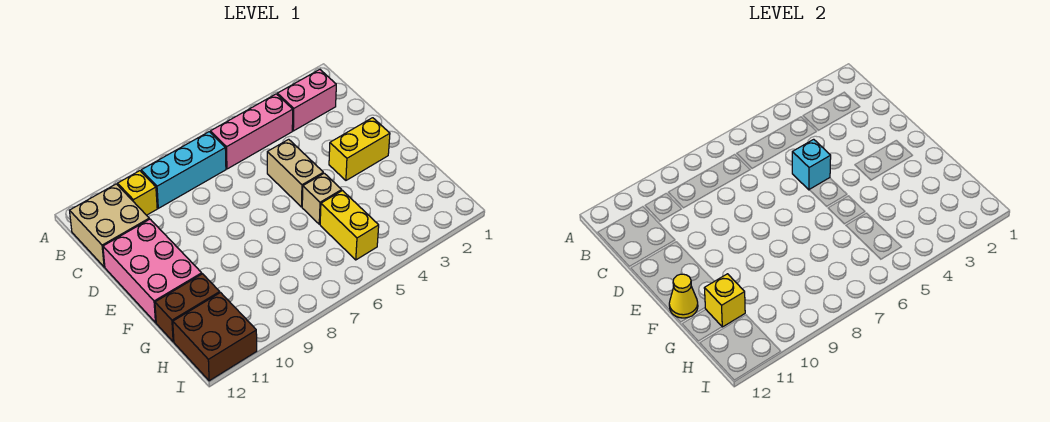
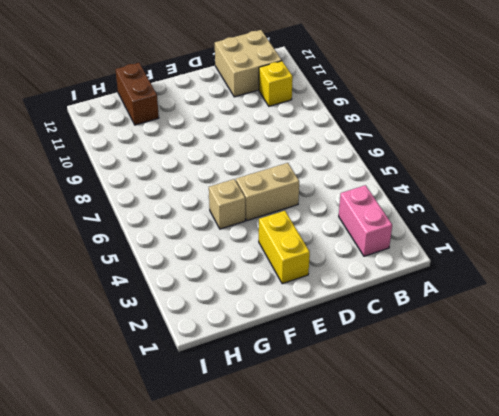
none -> pink brick B4:B6 level 1
none -> cyan brick B7:B9 level 1
none -> pink brick D11:F12 level 1

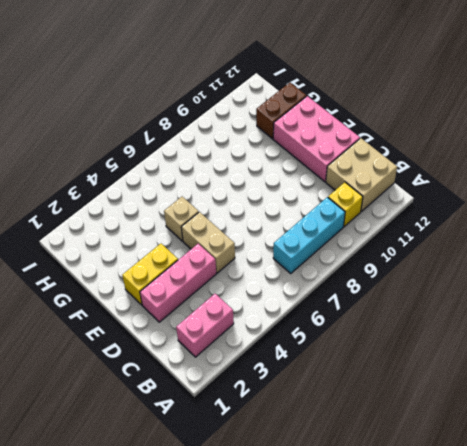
pink brick D2:D4 level 1 -> pink brick B4:B6 level 1
none -> yellow brick G5:H5 level 1
none -> brown brick H11:I12 level 1
none -> cyan brick D5 level 2

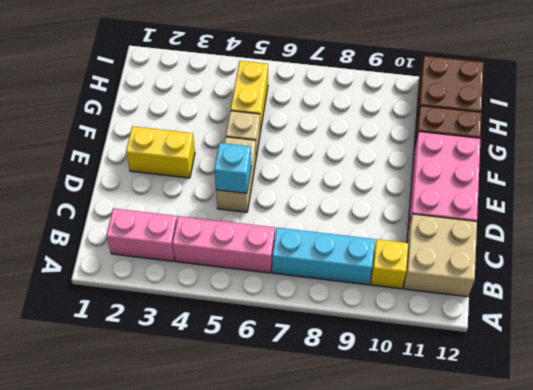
none -> yellow cone F12 level 2
none -> yellow brick G11 level 2

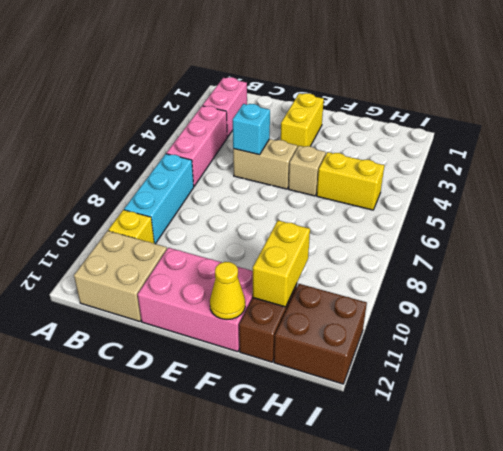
yellow brick G10:G11 level 2 -> yellow brick G11 level 2

